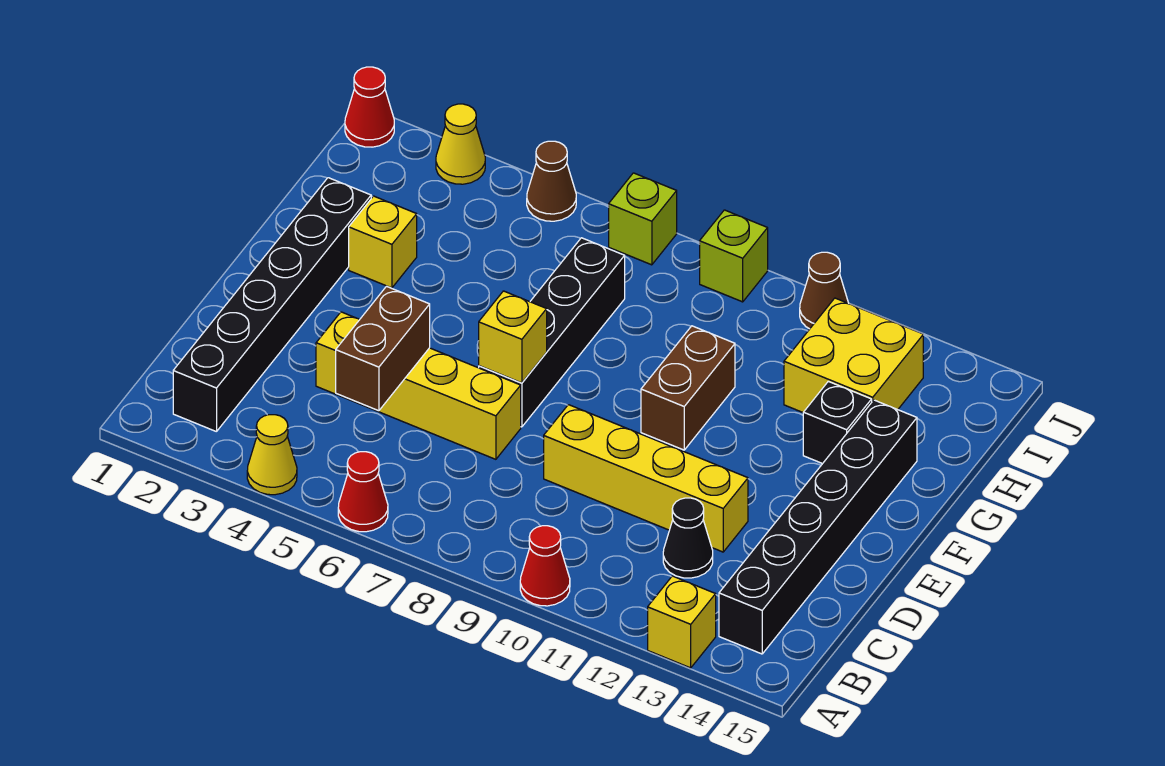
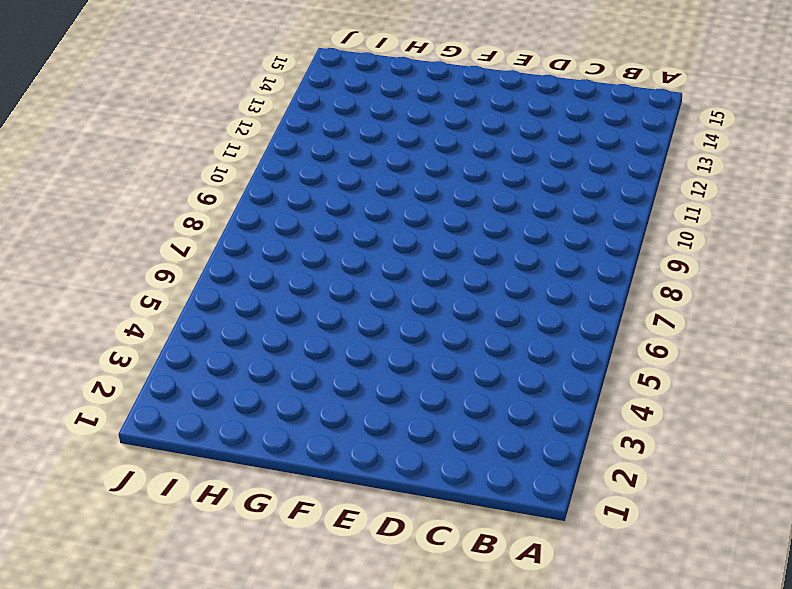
none -> yellow cone A4 level 1
none -> red cone A6 level 1
none -> red cone A10 level 1

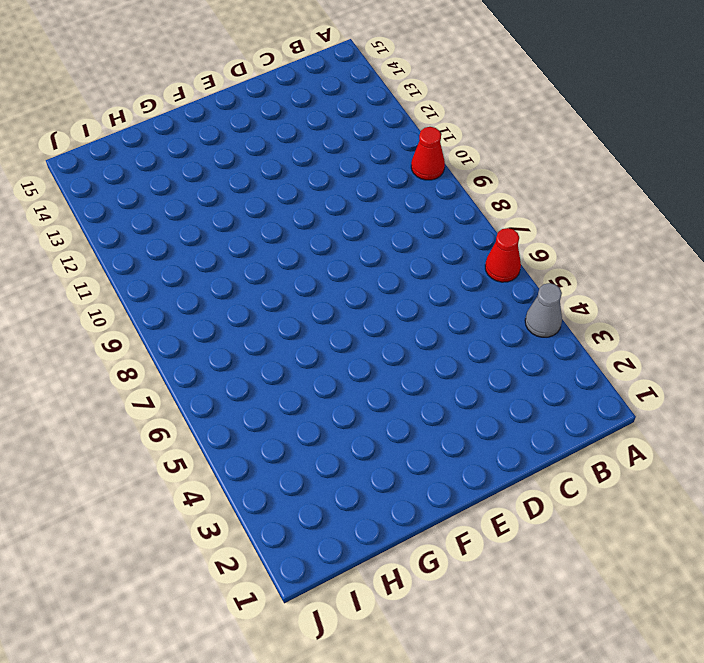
grey cone A4 level 1 -> yellow cone A4 level 1
none -> yellow brick A13 level 1
none -> black brick B2:G2 level 1
none -> black brick B14:G14 level 1

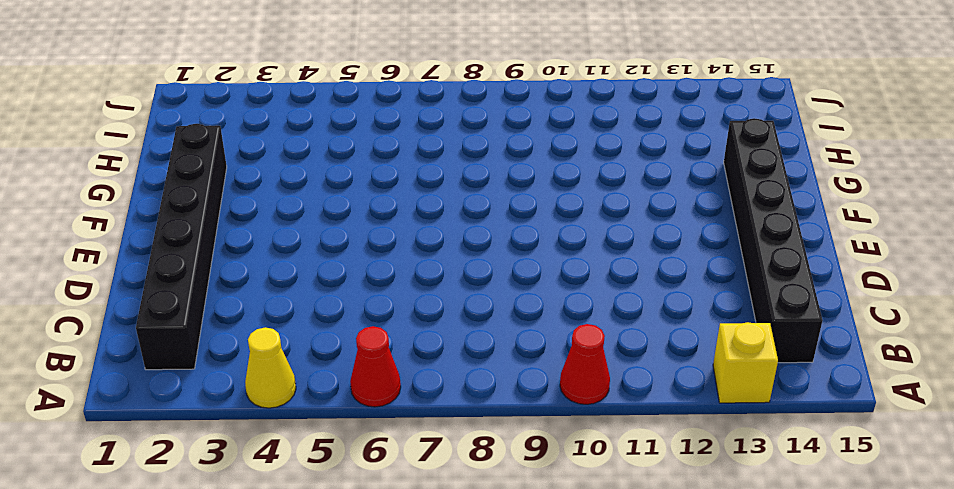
none -> black cone C12 level 1
none -> yellow brick D4:D7 level 1
none -> yellow brick D9:D12 level 1

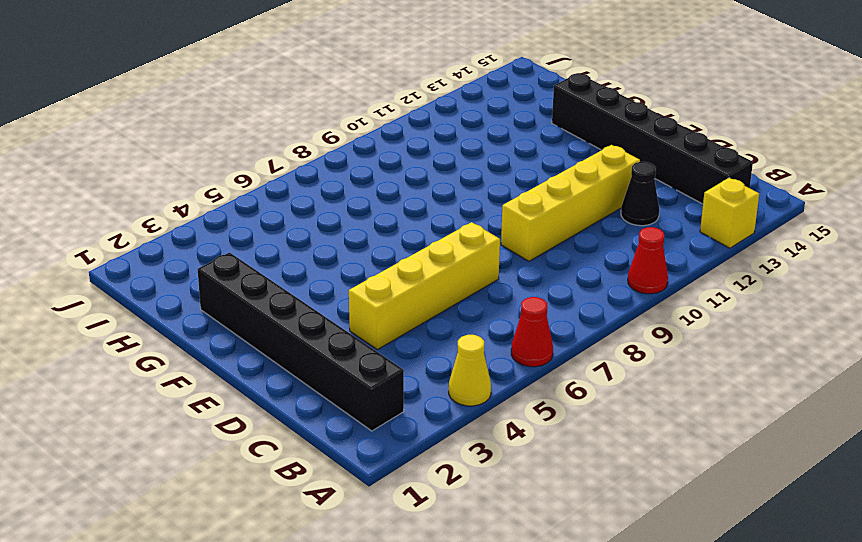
none -> black brick E7:H7 level 1
none -> brown brick F10:G10 level 1
none -> yellow brick G3 level 1

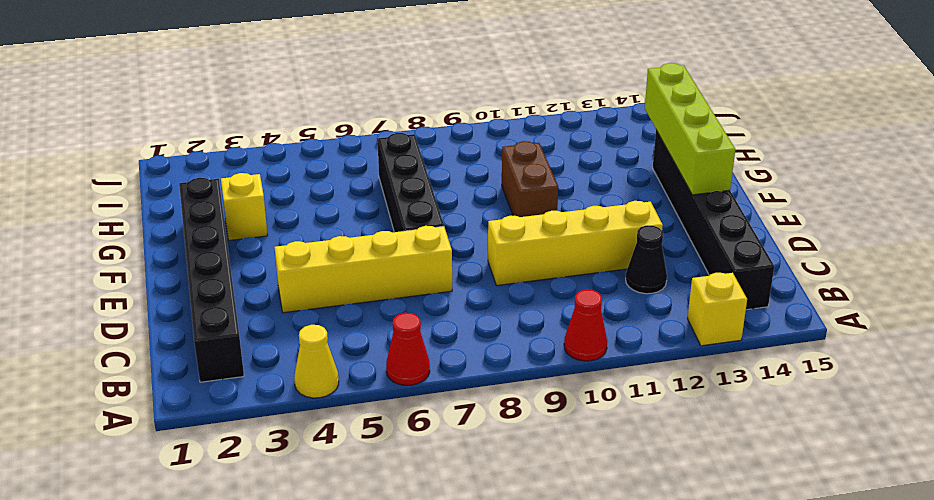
lime brick E14:H14 level 2 -> none
none -> black brick G13 level 1
none -> yellow brick H12:I13 level 1
none -> red cone J1 level 1

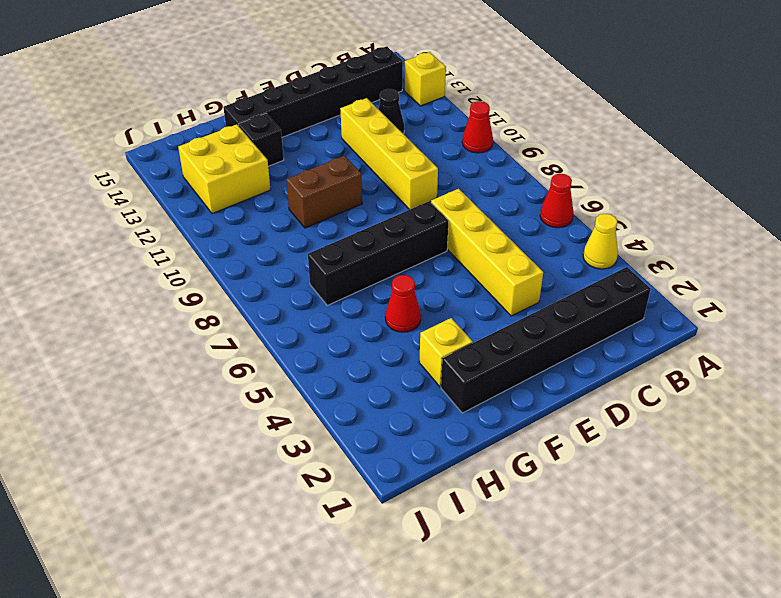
red cone G5 level 1 -> red cone J1 level 1
none -> yellow cone J3 level 1
none -> brown cone J5 level 1
none -> lime brick J7 level 1

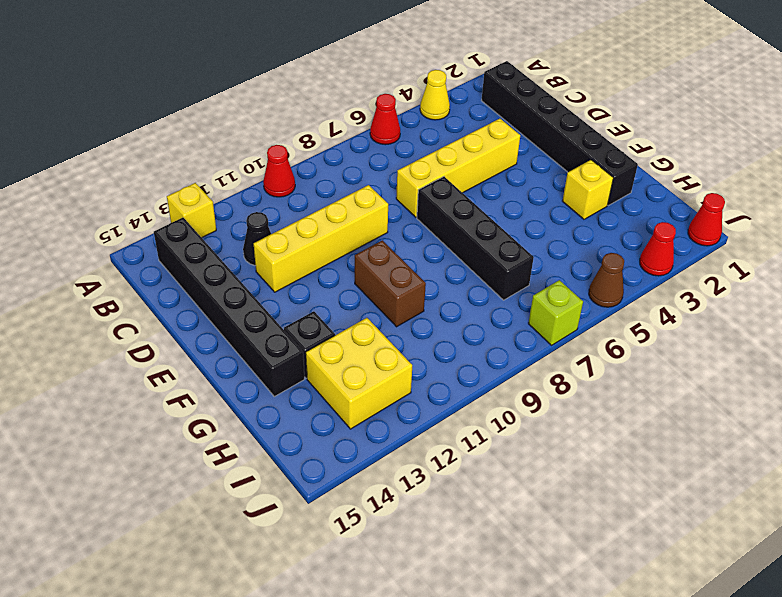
red cone J3 level 1 -> yellow cone J3 level 1
none -> lime brick J9 level 1
none -> brown cone J11 level 1
none -> brown brick C5:D5 level 2

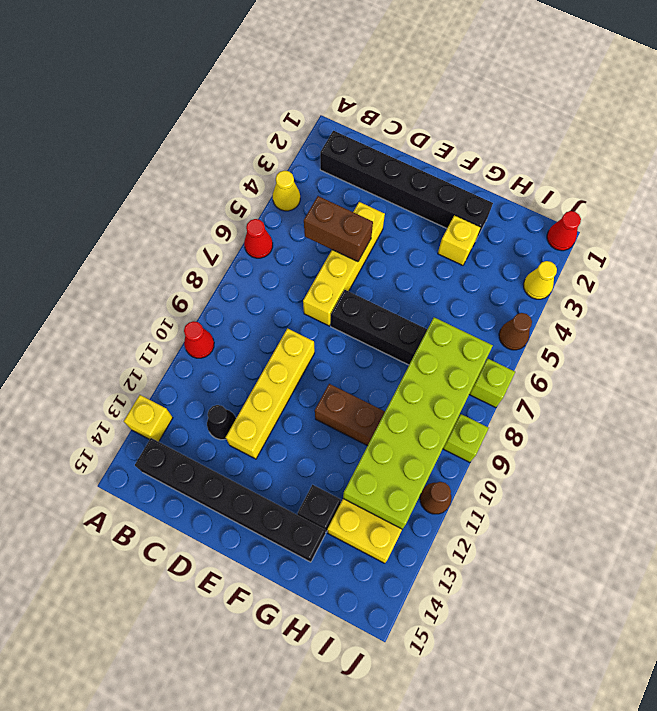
lime brick H7:I12 level 2 -> none
none -> yellow brick E7 level 2

